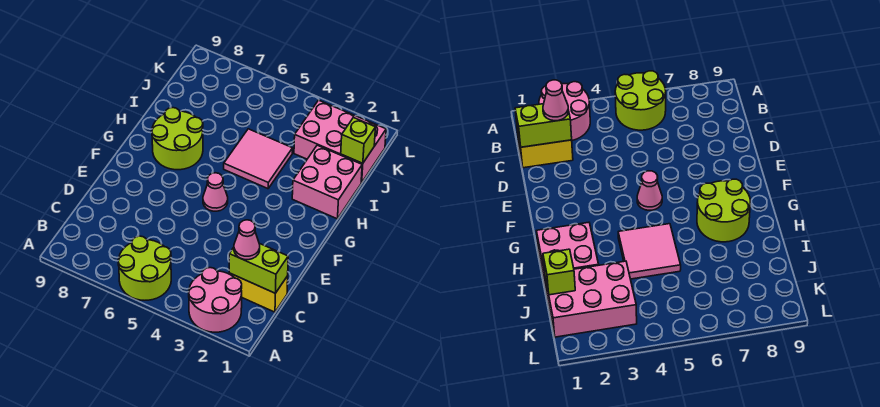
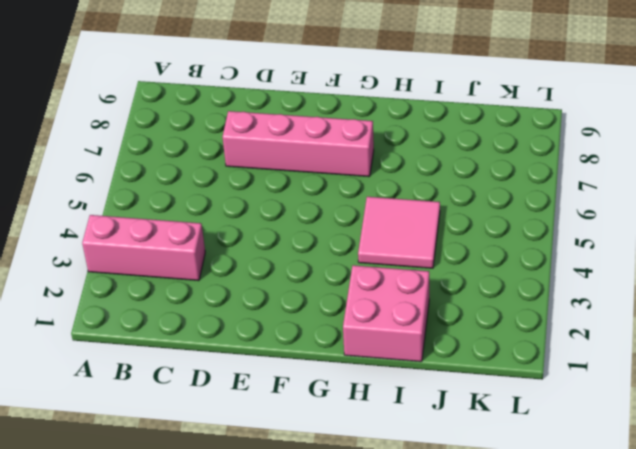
pink brick A3:C3 level 1 -> pink round brick A2:B3 level 1
pink brick D7:G7 level 1 -> lime round brick G7:H8 level 1
none -> lime round brick A5:B6 level 1
none -> yellow brick C1:C2 level 1

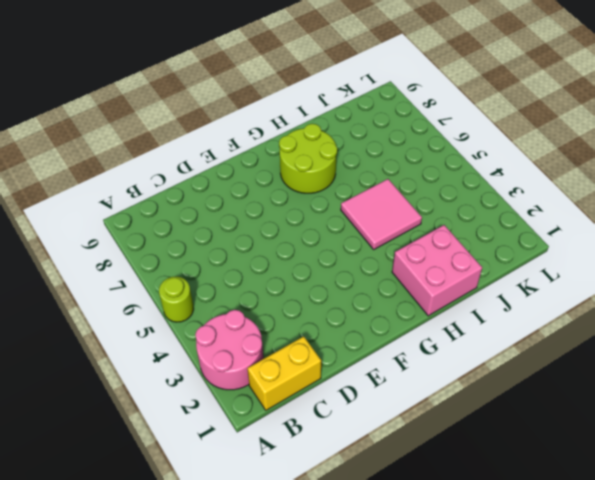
lime round brick A5 level 1 -> lime round brick A5:B6 level 1
yellow brick B1:C1 level 1 -> yellow brick C1:C2 level 1
none -> pink cone F5 level 1
none -> pink brick J1:K3 level 1

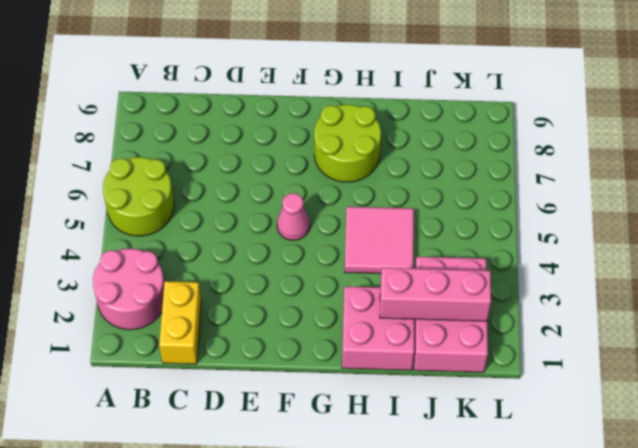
pink brick I2:K2 level 2 -> none
none -> lime brick C1:C2 level 2
none -> lime brick J1 level 2

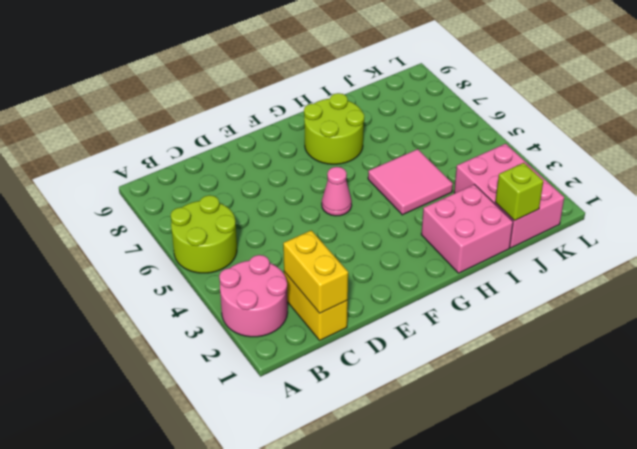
yellow brick C1:C2 level 2 -> lime brick C1:C2 level 2
none -> pink cone C2 level 3

